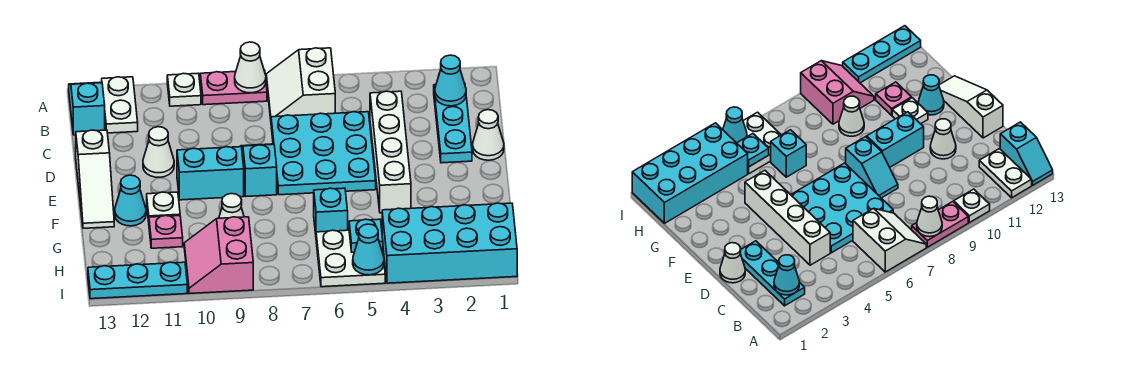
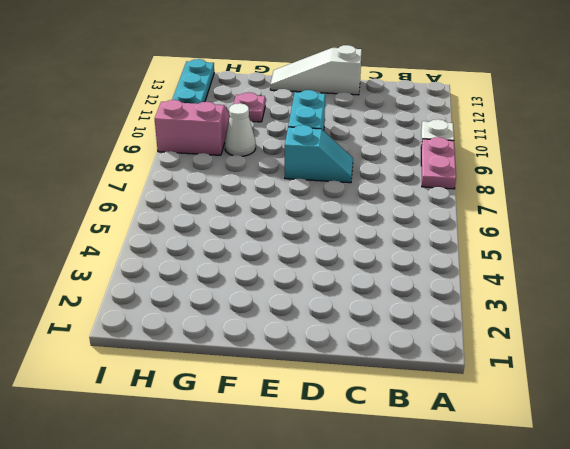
none -> white slope A6:B7 level 1 top 6
none -> white plate A12:B12 level 1
none -> cyan slope A13:B13 level 1 top B

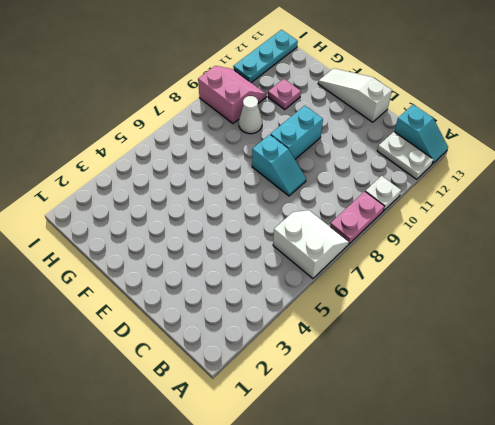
none -> cyan plate B2:D2 level 1
none -> white brick C4:F4 level 1
none -> cyan plate C5:E7 level 1

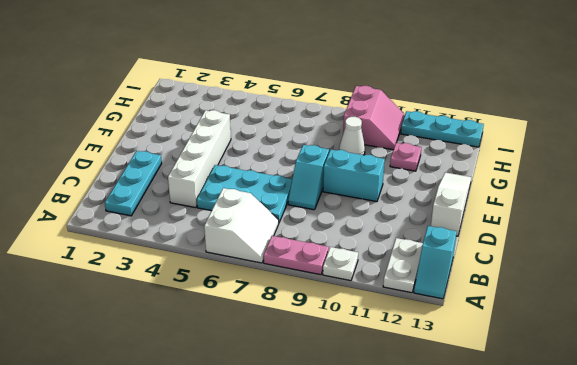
cyan plate C5:D7 level 1 -> cyan plate C5:E7 level 1
none -> white cone D1 level 1
none -> white cone D11 level 1
none -> white plate F11 level 1

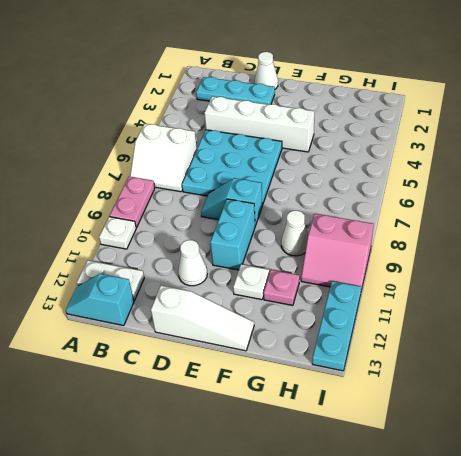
none -> cyan cone F12 level 1
none -> cyan brick G6 level 1
none -> cyan brick H1:I4 level 1

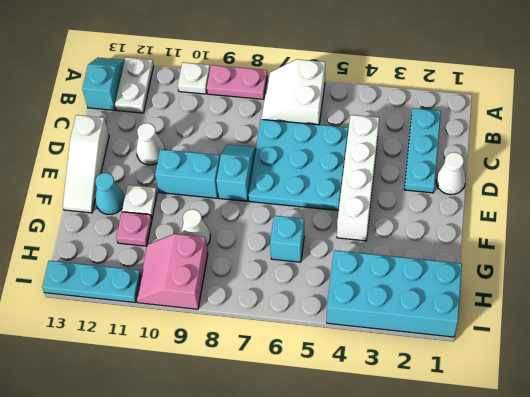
none -> white plate H5:I6 level 1
none -> white cone A8 level 2
none -> cyan cone B2 level 2

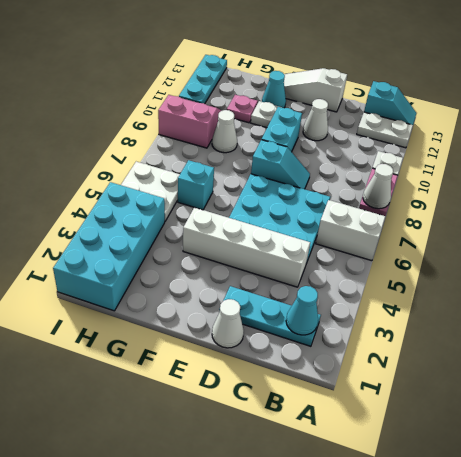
none -> cyan plate H5 level 2
none -> cyan cone I5 level 2

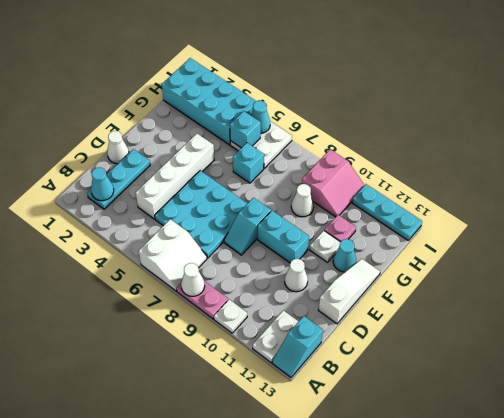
cyan brick H5 level 2 -> cyan plate H5 level 2

